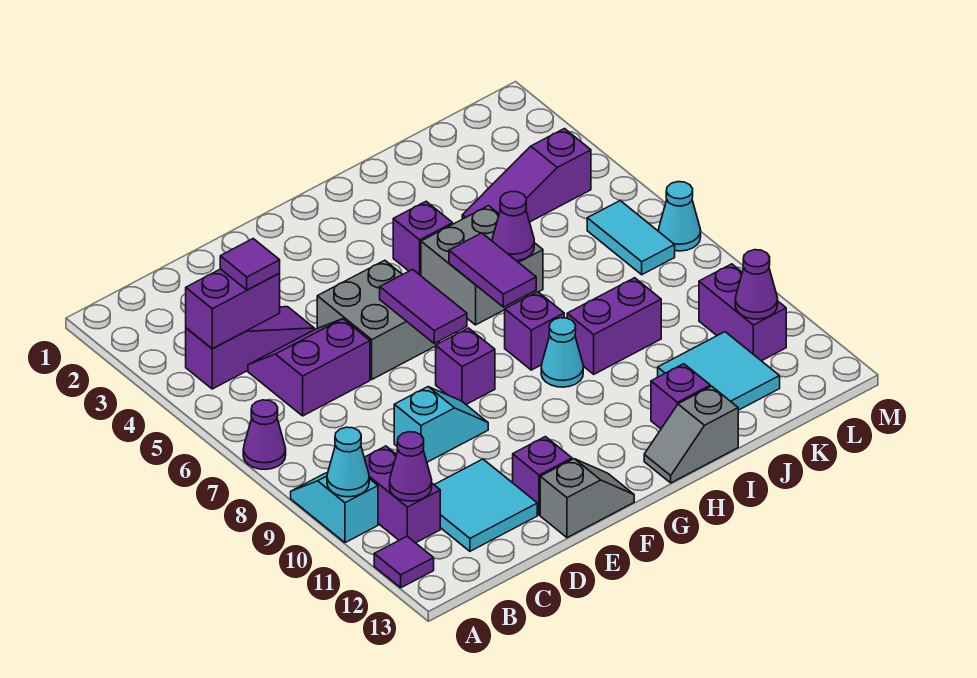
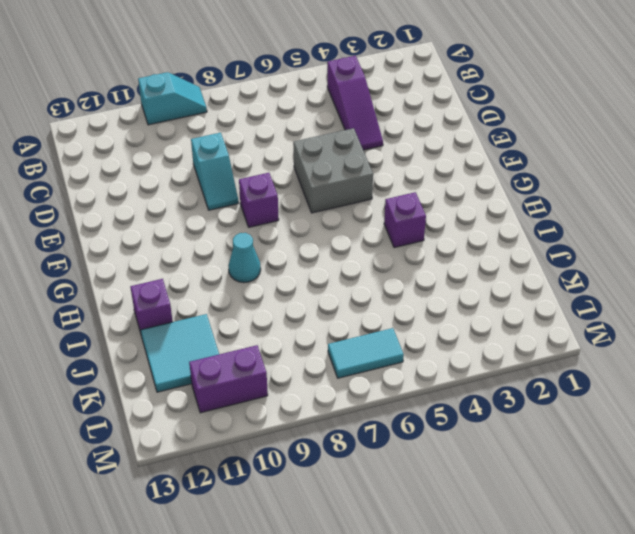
none -> purple cone A7 level 1
none -> purple tile A12 level 1
none -> purple brick B10:B11 level 1
none -> purple slope C5:D6 level 1 top 6

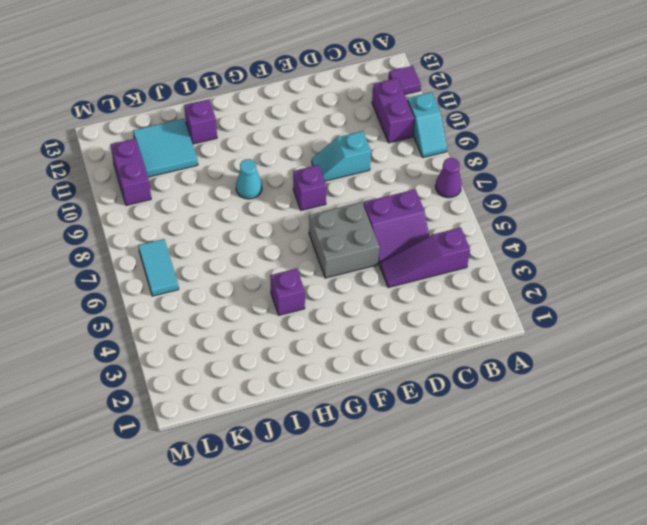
none -> cyan tile C11:D12 level 1
none -> purple brick E12 level 1
none -> grey slope E13:F13 level 1 top E
none -> grey brick H5:I6 level 1

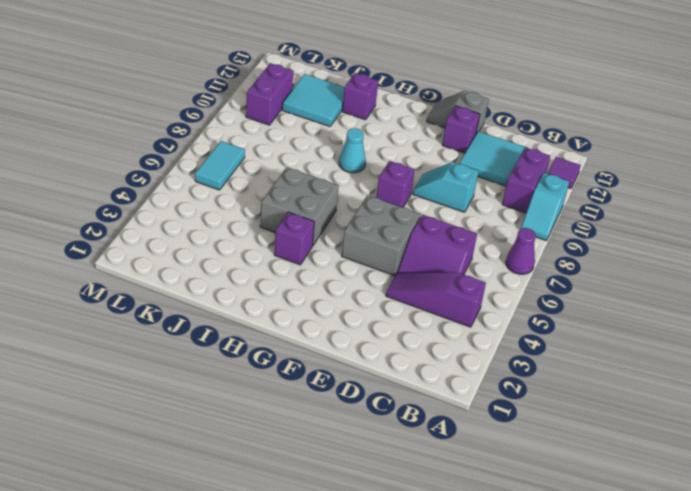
none -> purple brick H8 level 1
none -> grey slope H13:I13 level 1 top I
none -> purple brick I9:J9 level 1
none -> purple slope J4:L4 level 1 top L

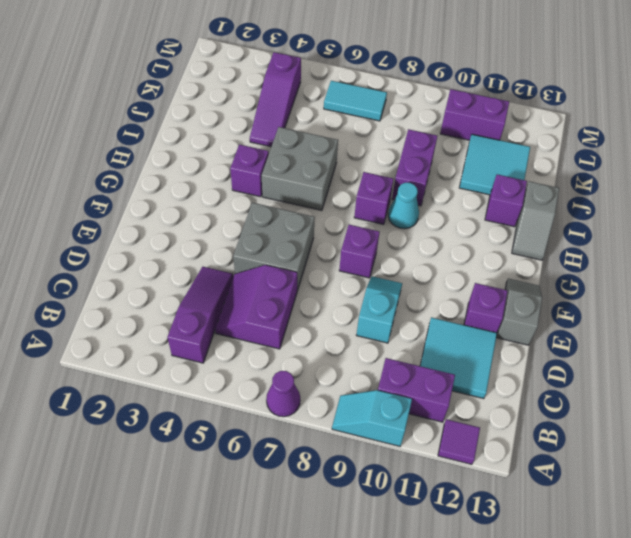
none -> cyan cone M7 level 1
none -> cyan cone A10 level 2
none -> purple brick B4:C4 level 2
none -> purple cone B11 level 2

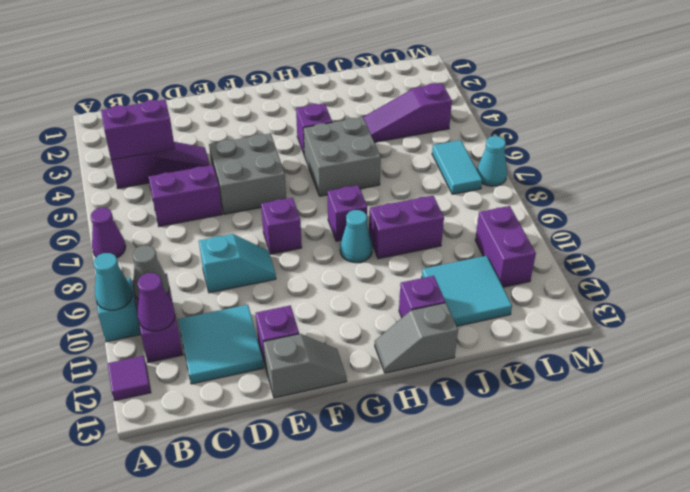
grey cone B10 level 2 -> none
none -> purple tile F6:F7 level 2
none -> purple tile H6:H7 level 2
none -> purple cone I6 level 2
none -> purple cone L11 level 2

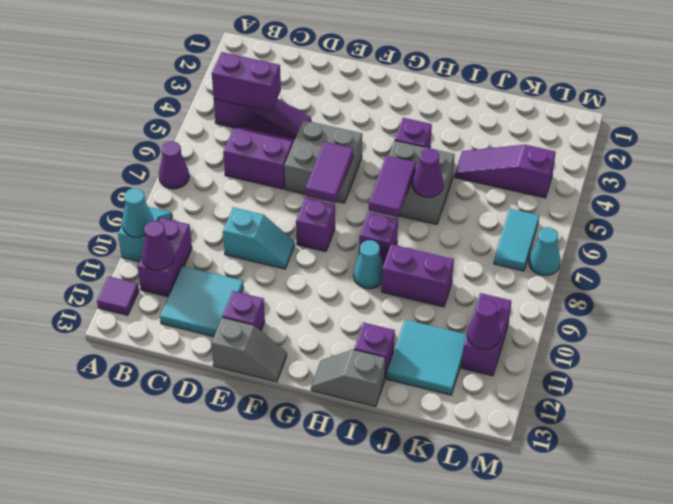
none -> purple tile C4 level 3

